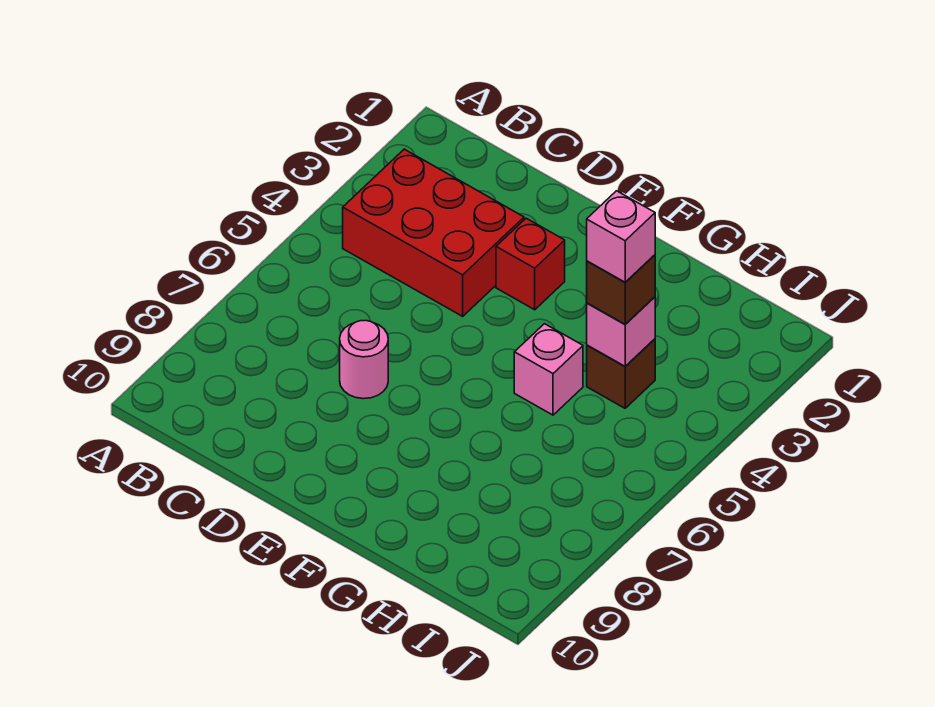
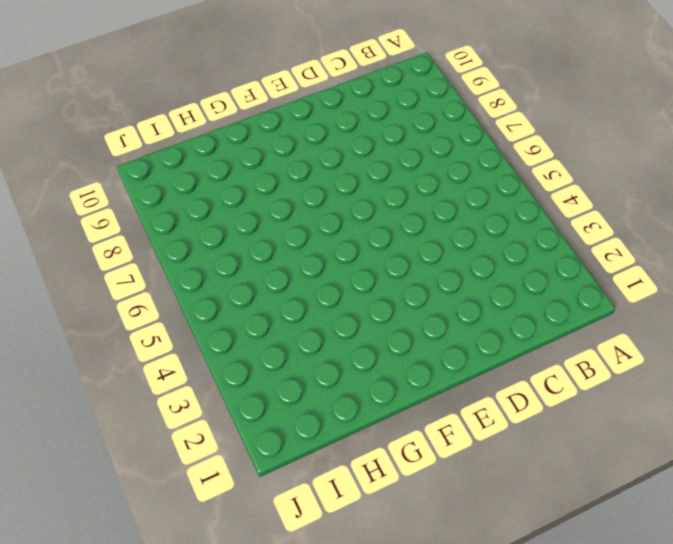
none -> red brick B3:D4 level 1
none -> pink round brick D7 level 1

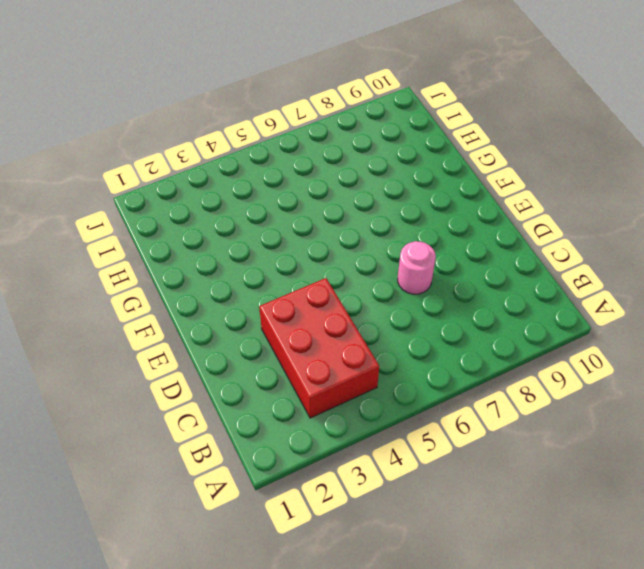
none -> red brick E3 level 1
none -> pink brick G5 level 1

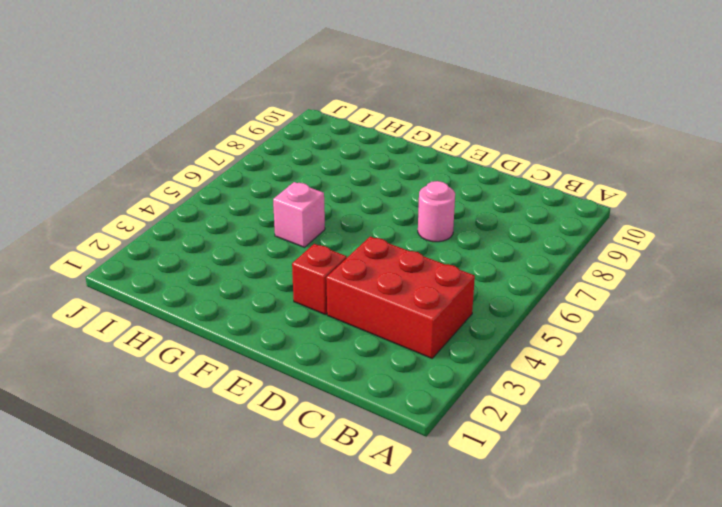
none -> brown brick H4 level 1
none -> pink brick H4 level 2

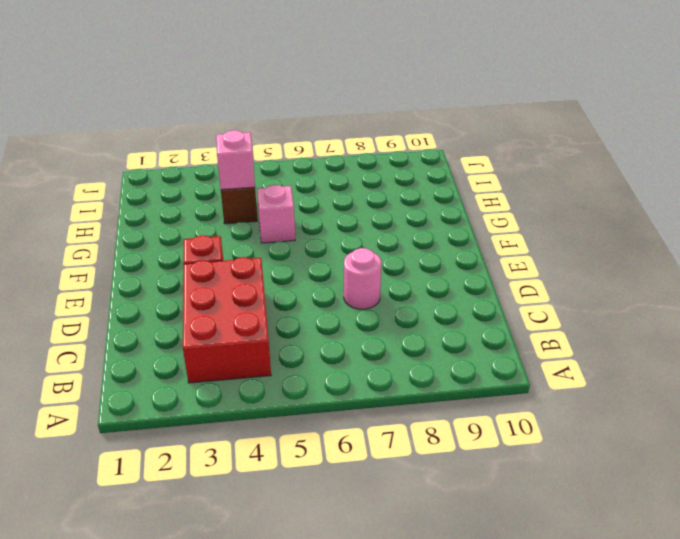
none -> brown brick H4 level 3
none -> pink brick H4 level 4

